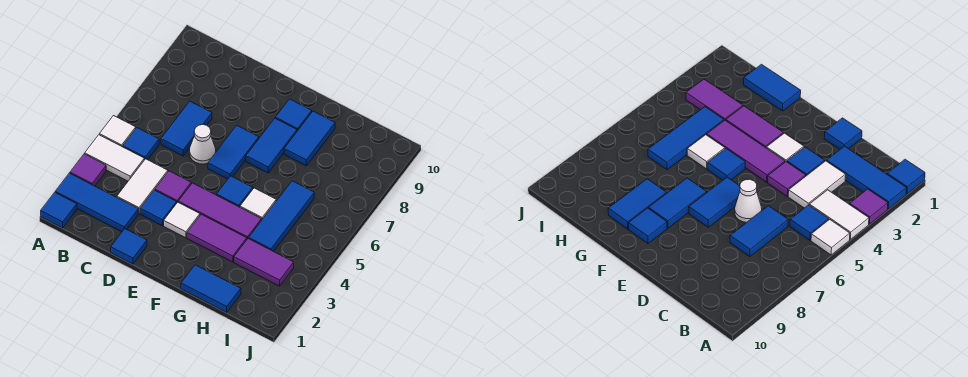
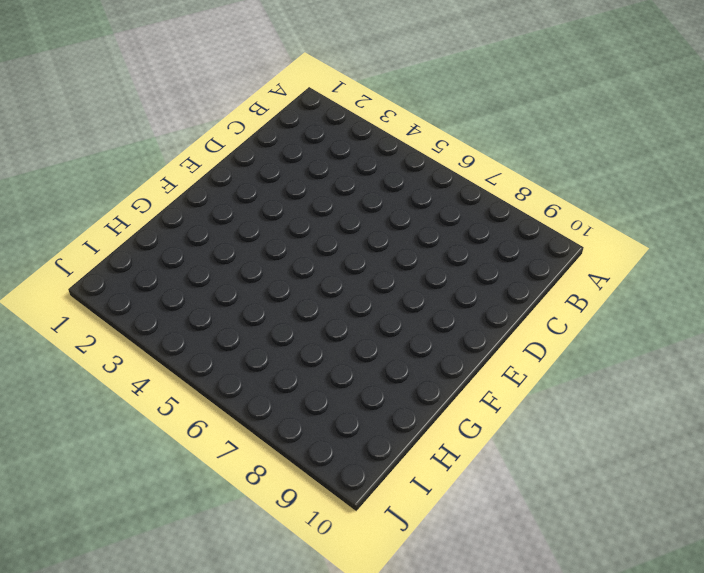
none -> blue tile A1 level 1
none -> blue tile A2:C2 level 1
none -> purple tile A3 level 1

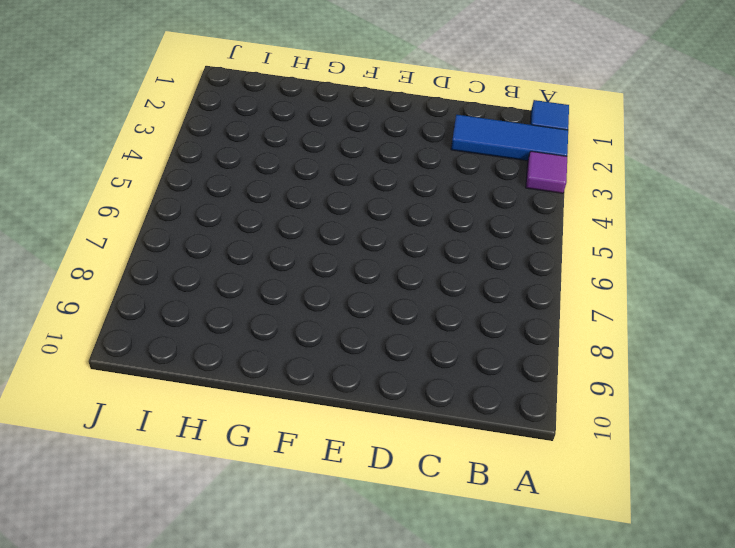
none -> white tile A4:B4 level 1
none -> white tile A5 level 1
none -> blue tile B5 level 1

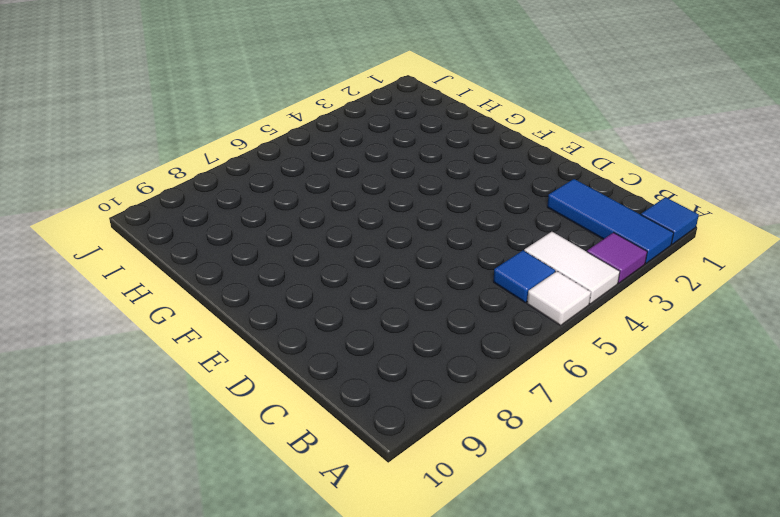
none -> white tile C3:C4 level 1
none -> blue tile C6:C7 level 1
none -> blue tile D1 level 1

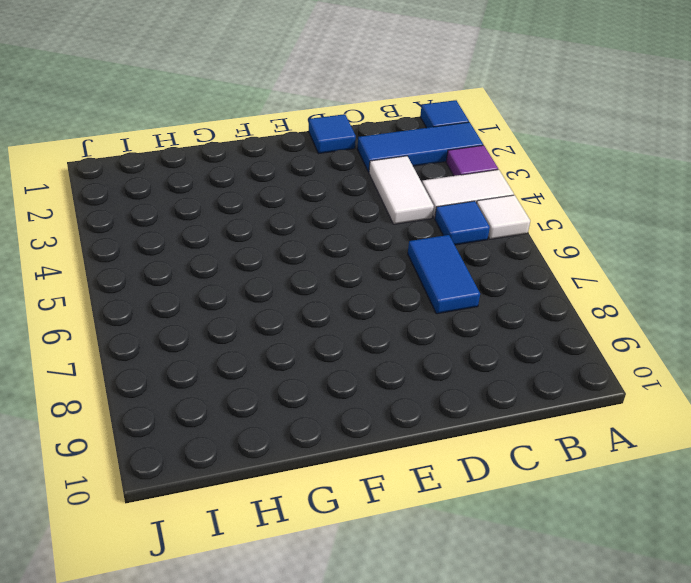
none -> blue tile D3 level 1
none -> purple tile D4 level 1
none -> white cone D6 level 1

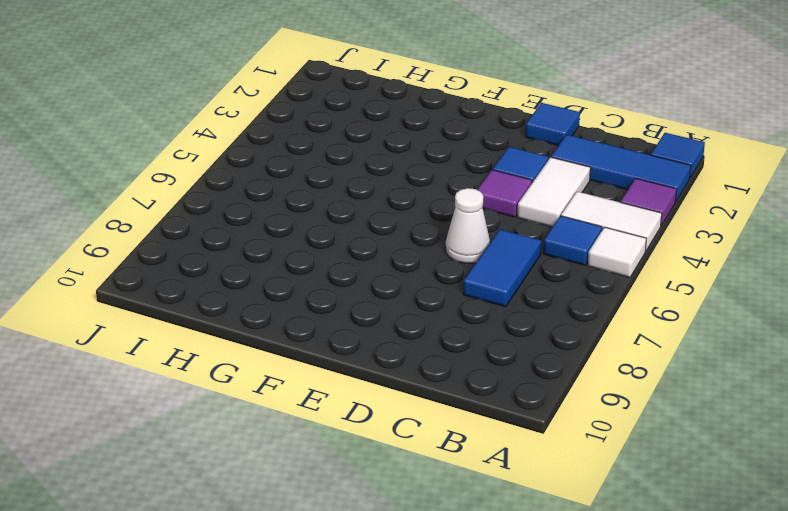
none -> white tile E3 level 1
none -> purple tile E4:G4 level 1
none -> blue tile E6:E7 level 1

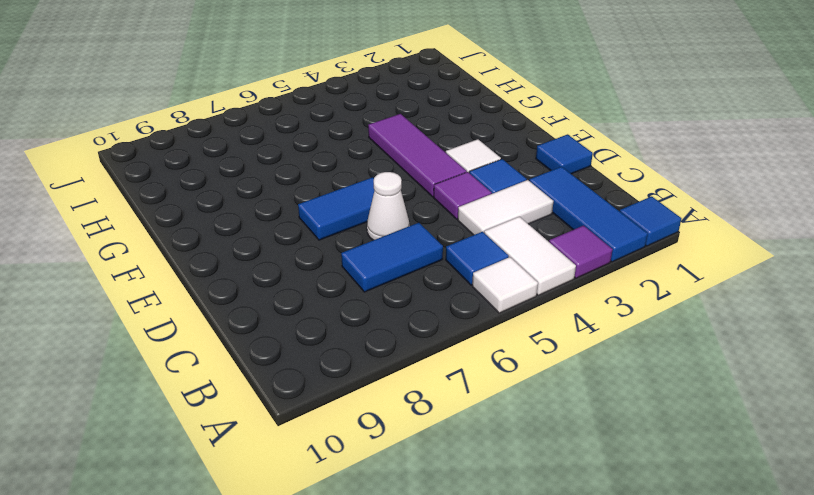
none -> purple tile F3:G3 level 1
none -> blue tile F5 level 1
none -> blue tile F7:F8 level 1

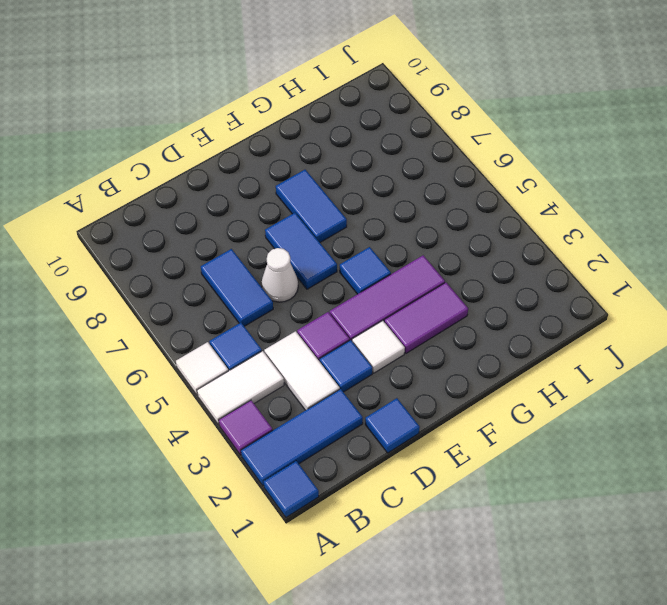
none -> blue tile F9 level 1
none -> blue tile G1:H1 level 1
none -> white tile G5 level 1

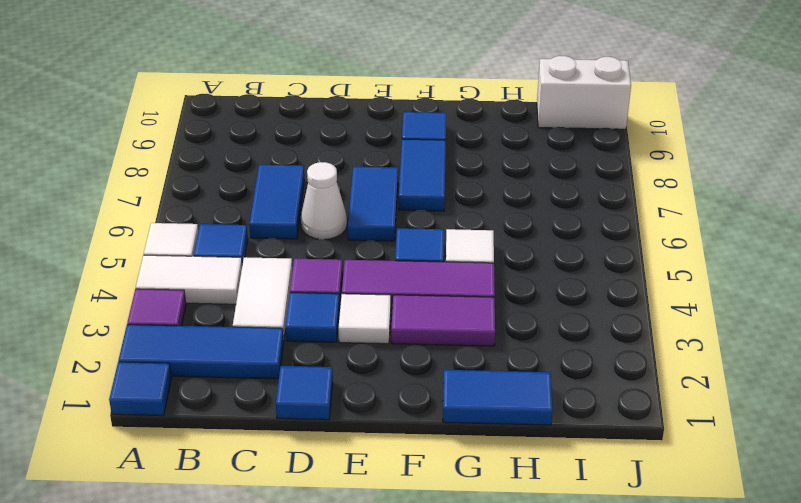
white brick I10:J10 level 1 -> none
none -> blue tile G8:G9 level 1
none -> purple tile H3:I3 level 1
none -> blue tile H4:H6 level 1

